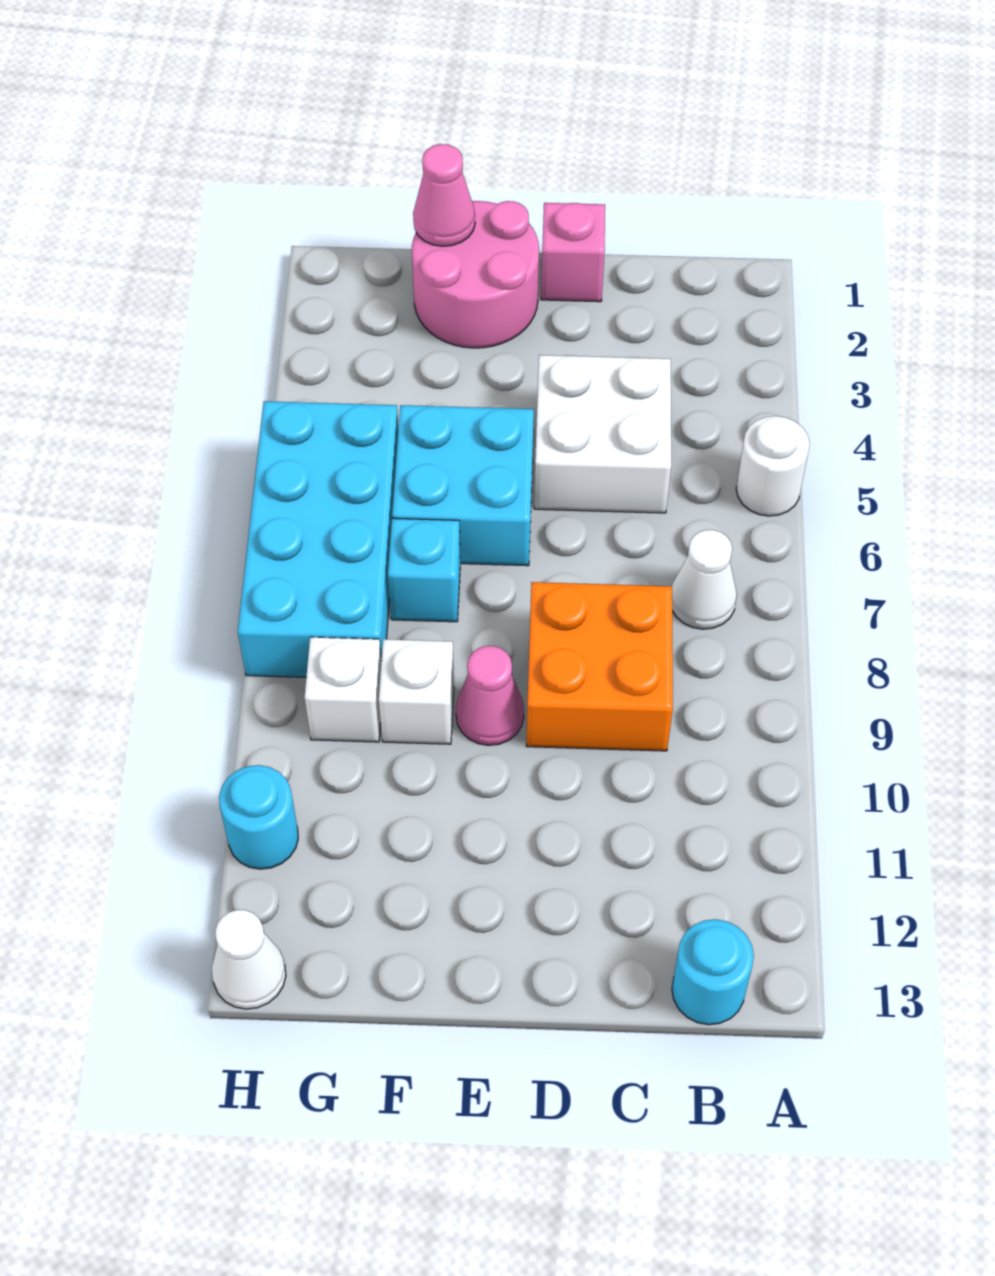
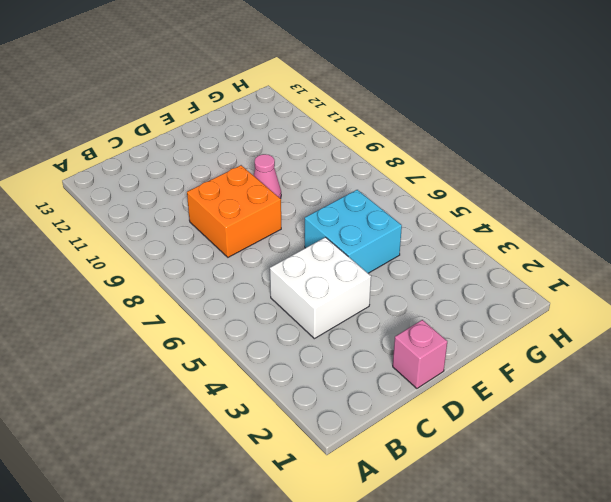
none -> white round brick A5 level 1
none -> white cone B7 level 1
none -> cyan round brick B13 level 1

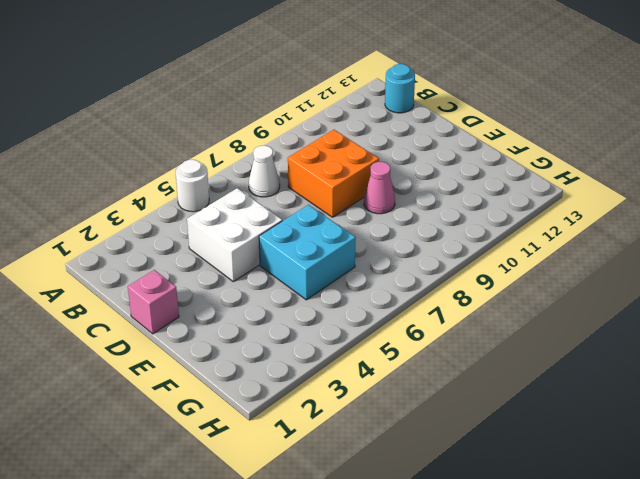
none -> pink round brick E1:F2 level 1
none -> cyan brick F7 level 1
none -> white brick F9 level 1

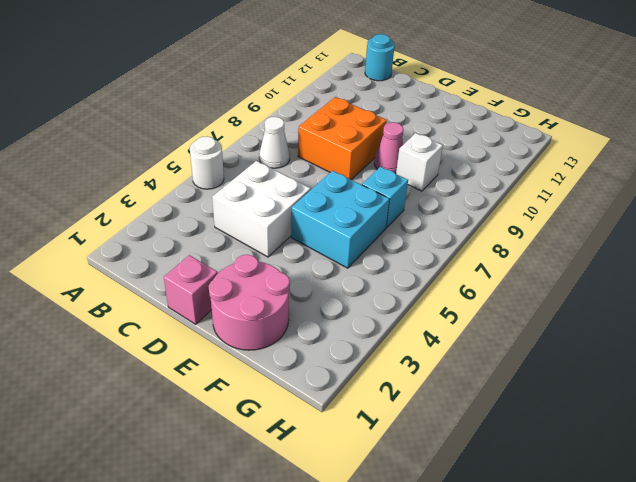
none -> cyan brick G5:H8 level 1
none -> white brick G9 level 1
none -> cyan round brick H11 level 1

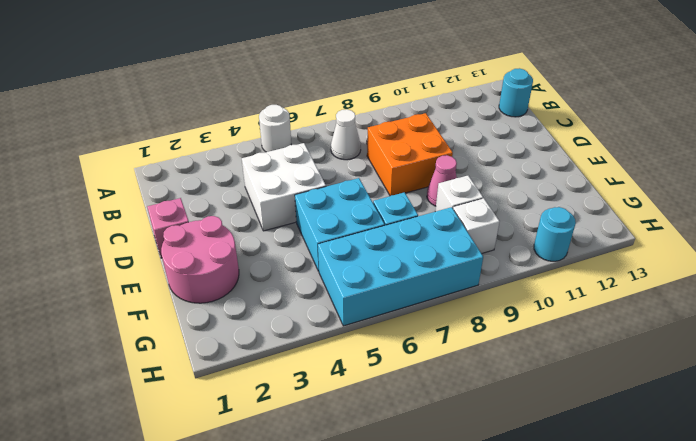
none -> white cone H13 level 1
none -> pink cone F1 level 2

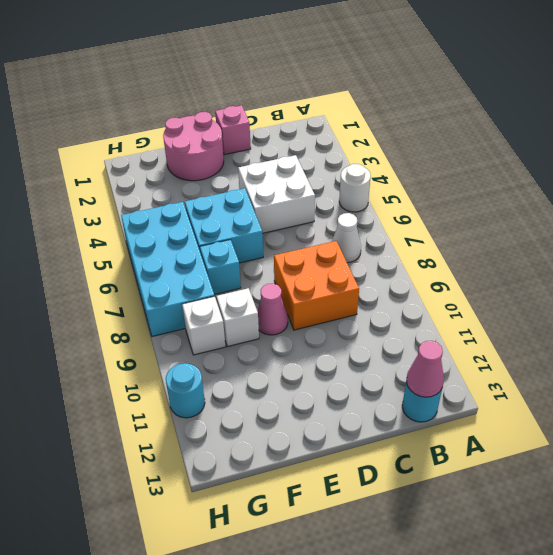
pink cone B13 level 2 -> pink cone F1 level 2
none -> white cone H13 level 1

